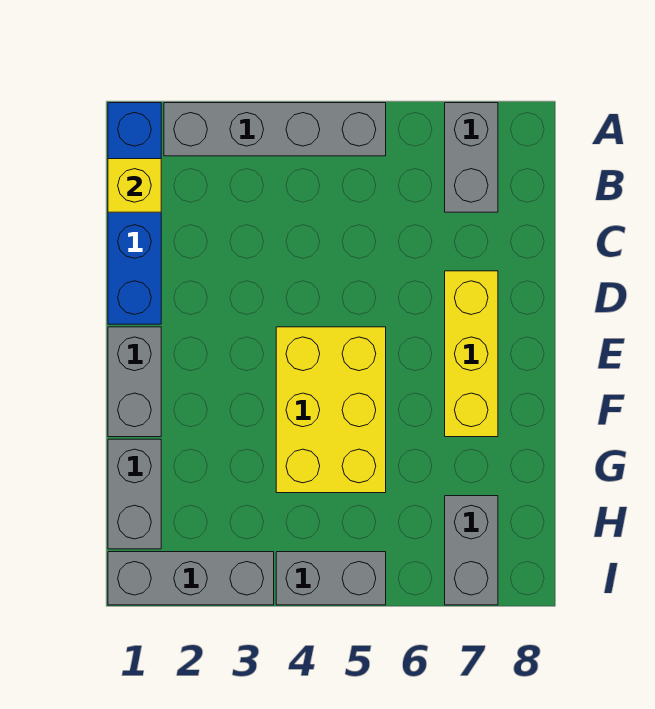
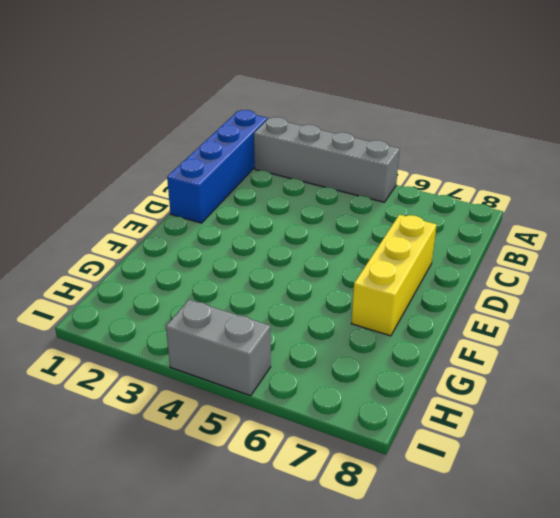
none -> grey brick A7:B7 level 1
none -> grey brick E1:F1 level 1

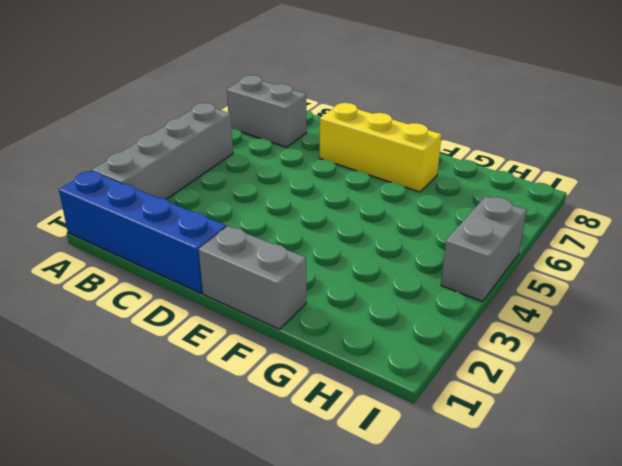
none -> yellow brick E4:G5 level 1
none -> grey brick G1:H1 level 1

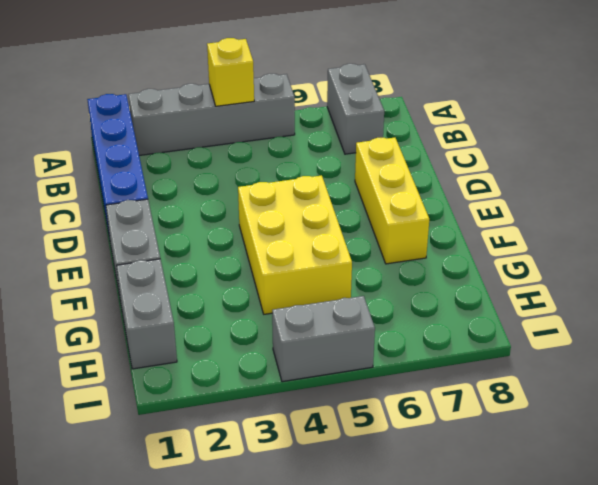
yellow brick A4 level 2 -> yellow brick B1 level 2
none -> grey brick H7:I7 level 1
none -> grey brick I1:I3 level 1

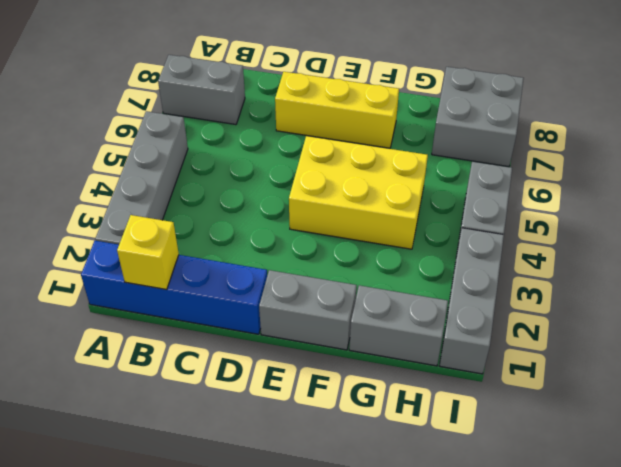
grey brick H7:I8 level 1 -> grey brick H7:I7 level 1

